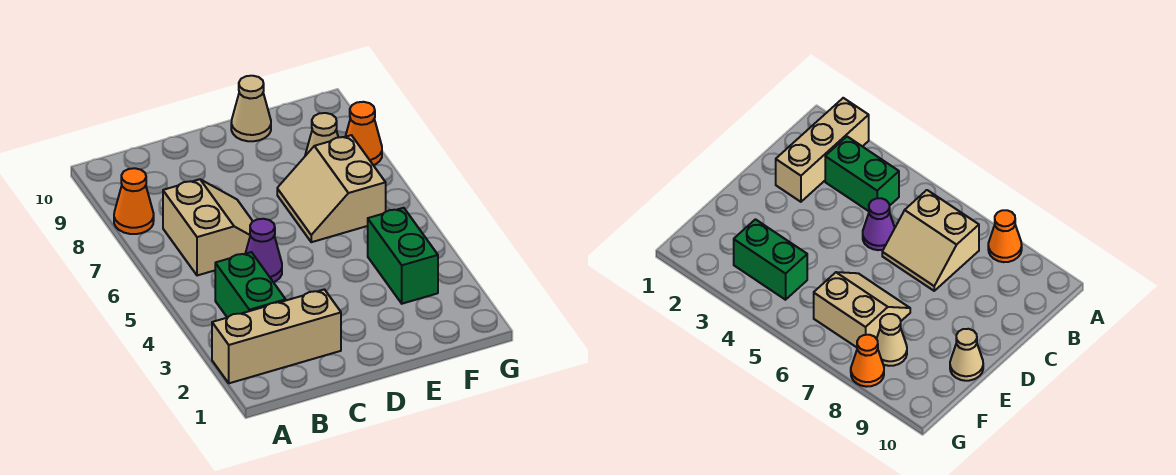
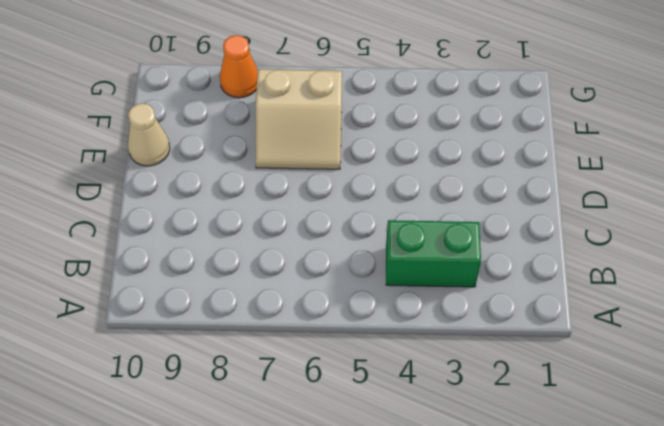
none -> tan brick A2:C2 level 1
none -> orange cone A8 level 1

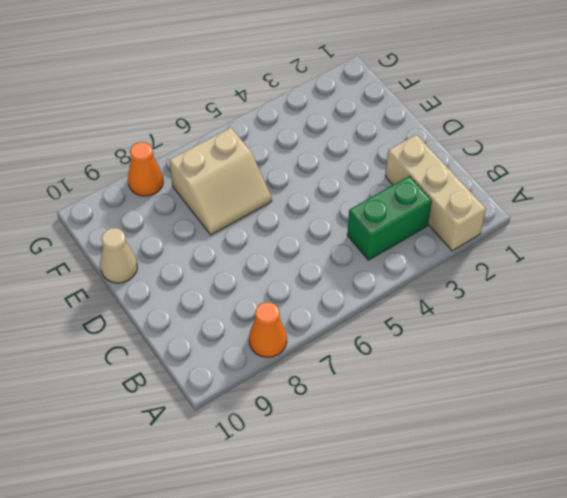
none -> tan slope B6:C7 level 1 top B
none -> purple cone C5 level 1

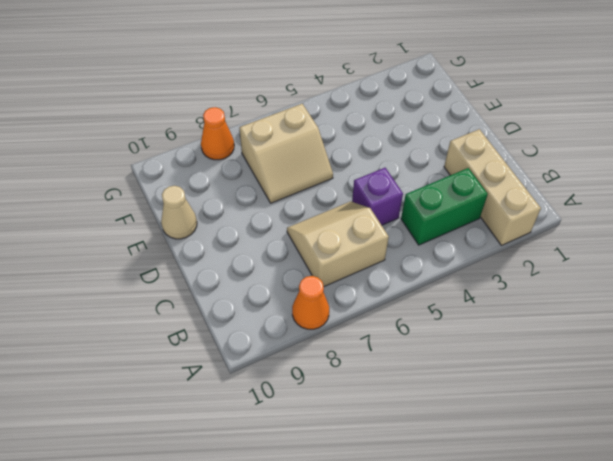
purple brick C5 level 1 -> purple cone C5 level 1
none -> green brick F3:F4 level 1
none -> tan cone F8 level 1

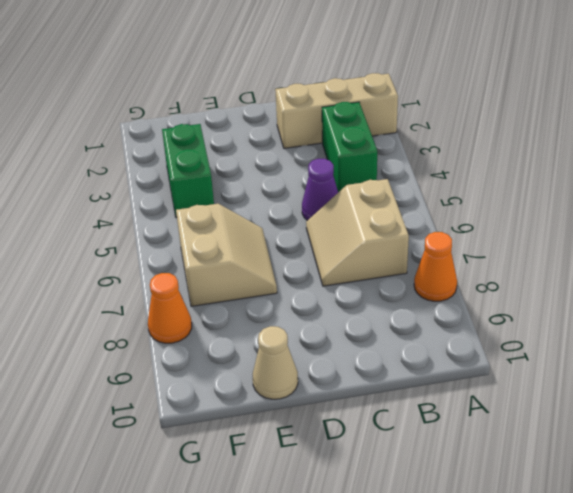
none -> tan cone F8 level 1

